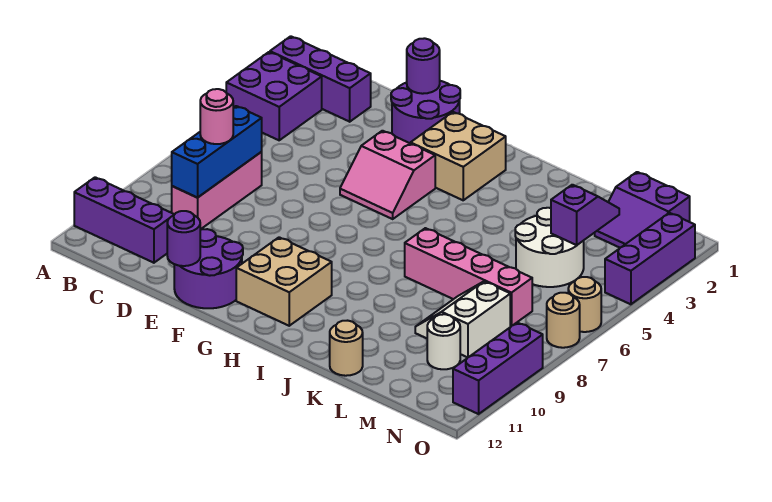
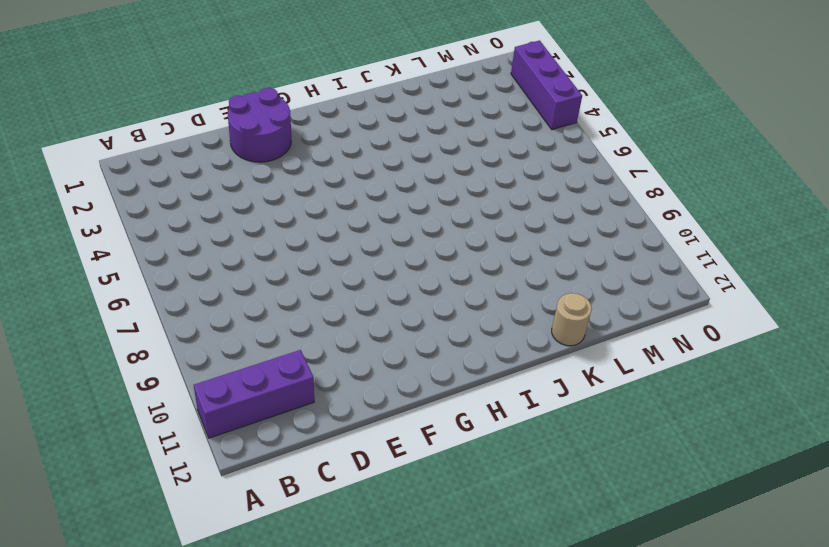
none -> purple brick A2:C2 level 1
none -> purple brick A3:B4 level 1
none -> pink brick C7:C9 level 1

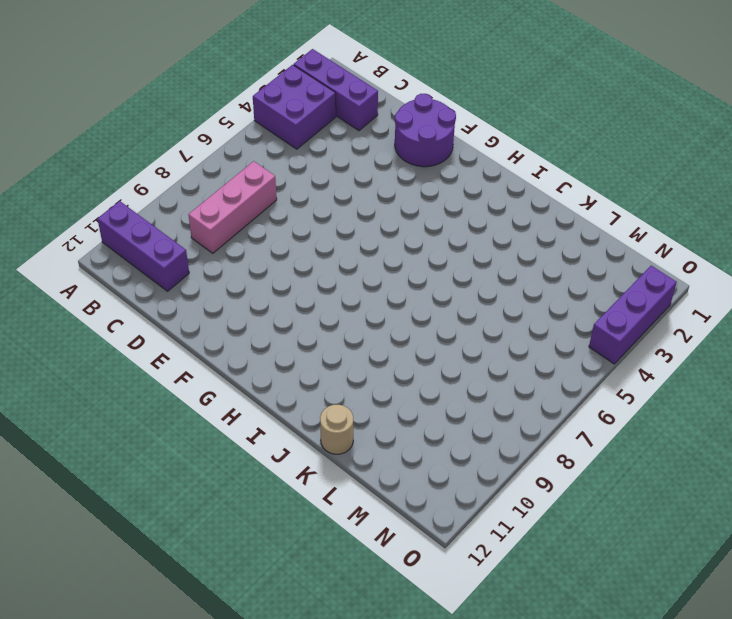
none -> purple round brick E11:F12 level 1
none -> pink slope F4:G5 level 1 top 4
none -> tan brick G2:H3 level 1

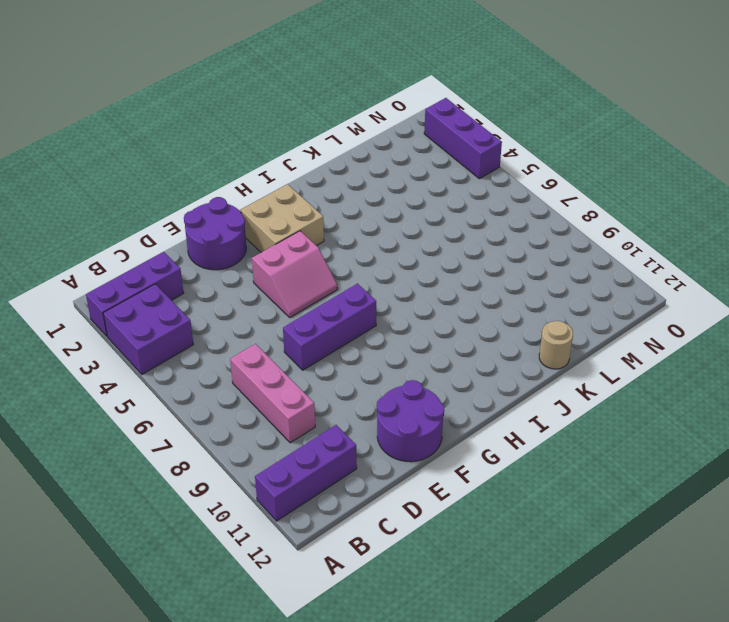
purple brick E7:G7 level 1 -> purple brick O9:O11 level 1
none -> tan brick G10:H11 level 1
none -> pink brick J7:M7 level 1
none -> white round brick L4:M5 level 1

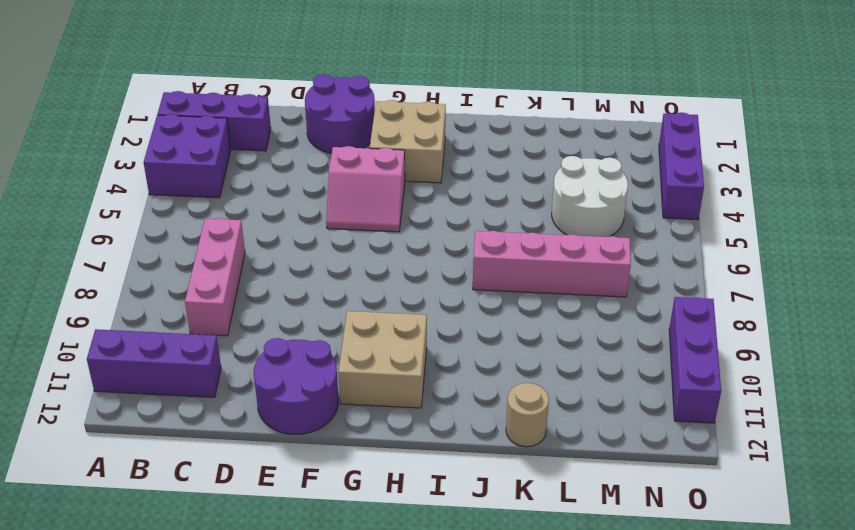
none -> white slope L8:M9 level 1 top M
none -> purple slope M1:N2 level 1 top 1
none -> white round brick M10 level 1

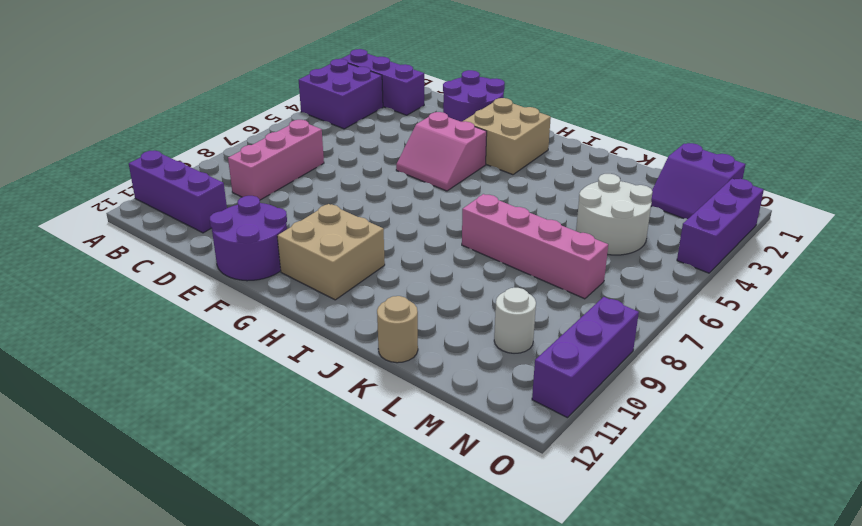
none -> white slope L8:M9 level 1 top M
none -> tan round brick O6 level 1
none -> tan round brick O7 level 1

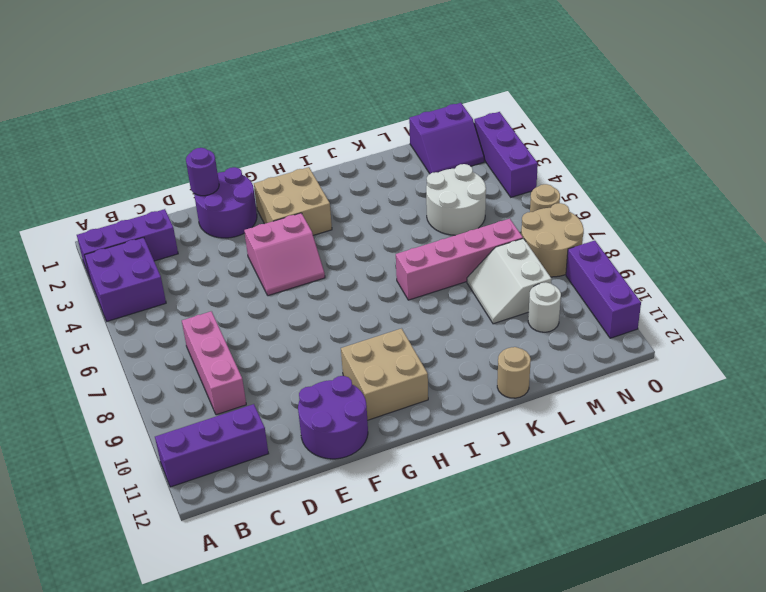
tan round brick N7:O8 level 1 -> tan round brick O7 level 1
none -> blue brick C7:C9 level 2
none -> purple round brick E12 level 2
none -> purple slope M3:M4 level 2 top 4

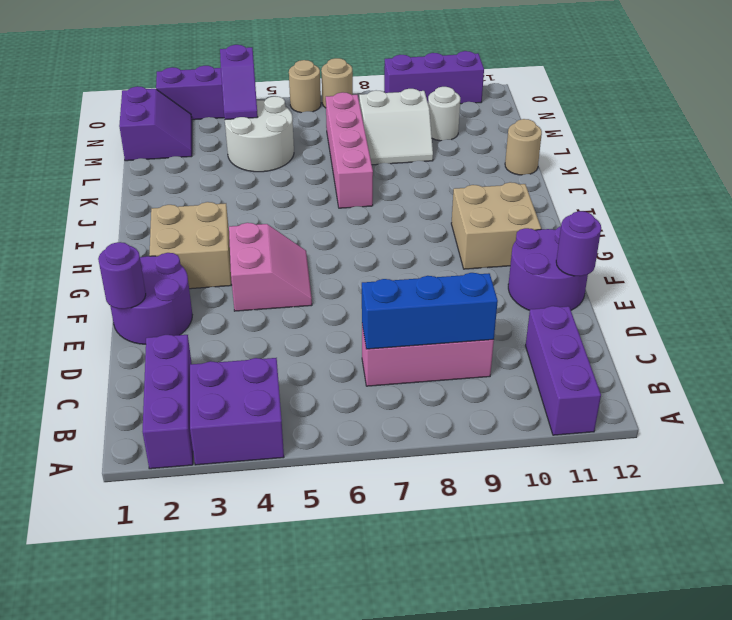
purple slope M4:N4 level 2 top N -> purple slope M3:M4 level 2 top 4
none -> pink round brick C8 level 3

